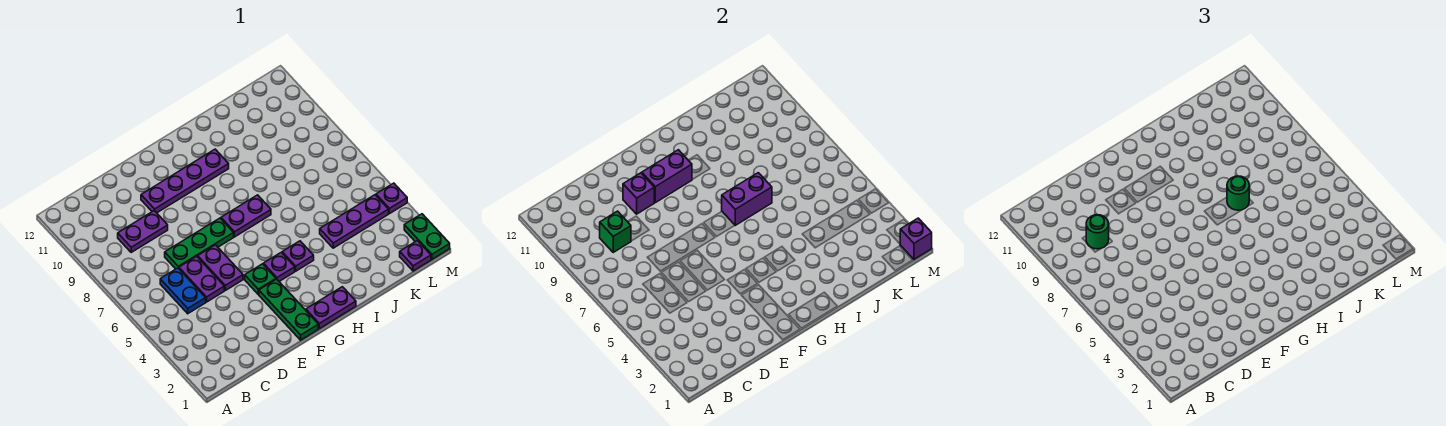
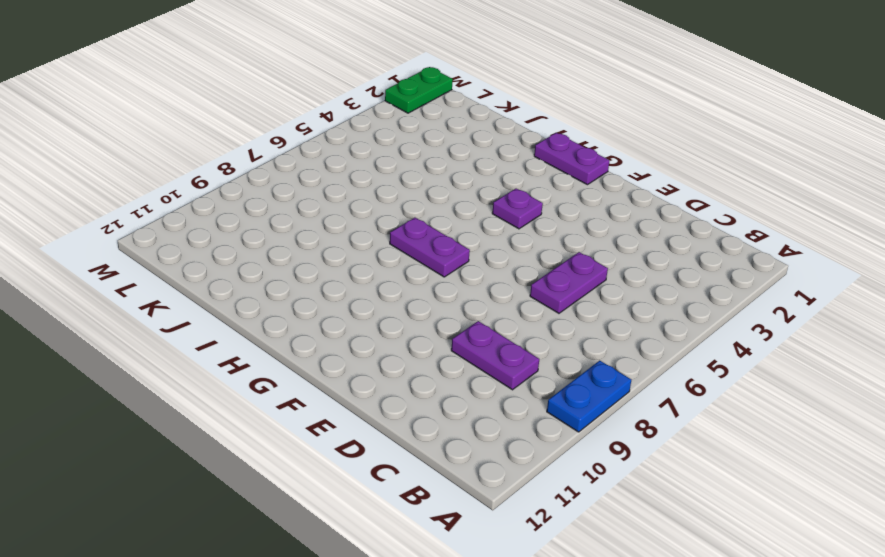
blue plate A8:A9 level 1 -> blue plate C5:C6 level 1
none -> green plate D7:F7 level 1
none -> purple plate E5:E6 level 1
none -> purple plate E10:H10 level 1

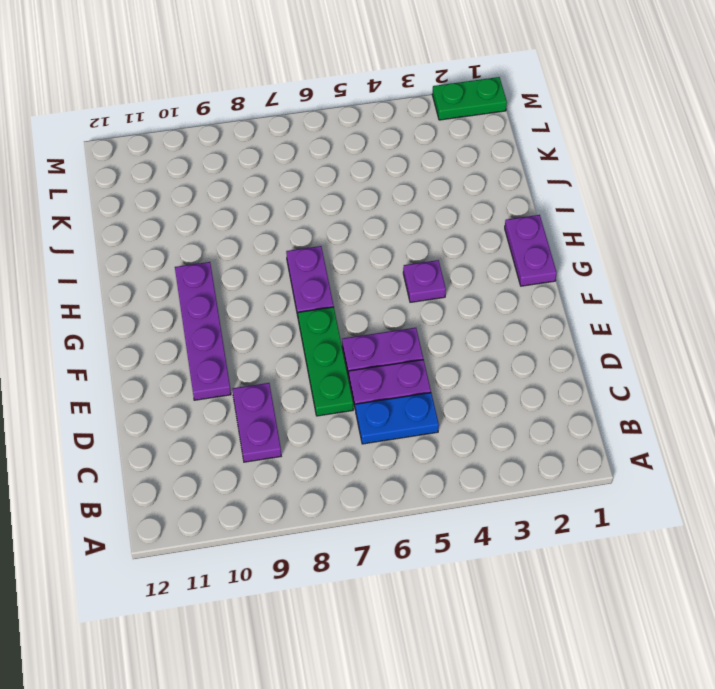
none -> green plate F1:F3 level 1
none -> green plate F4 level 1
none -> purple plate H4 level 1

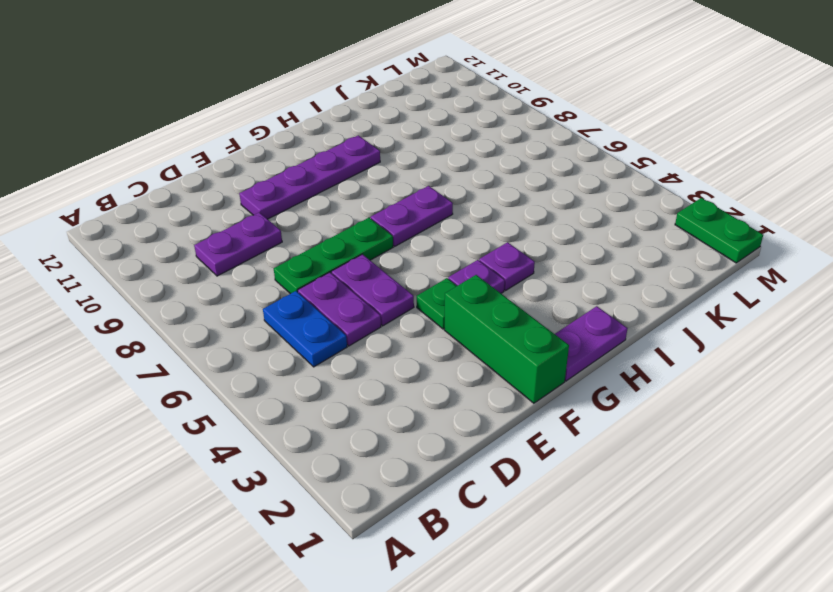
green brick F1:F3 level 1 -> green plate F1:F3 level 1
none -> purple plate J4:L4 level 1
none -> purple plate L1 level 1
none -> purple plate M4 level 1

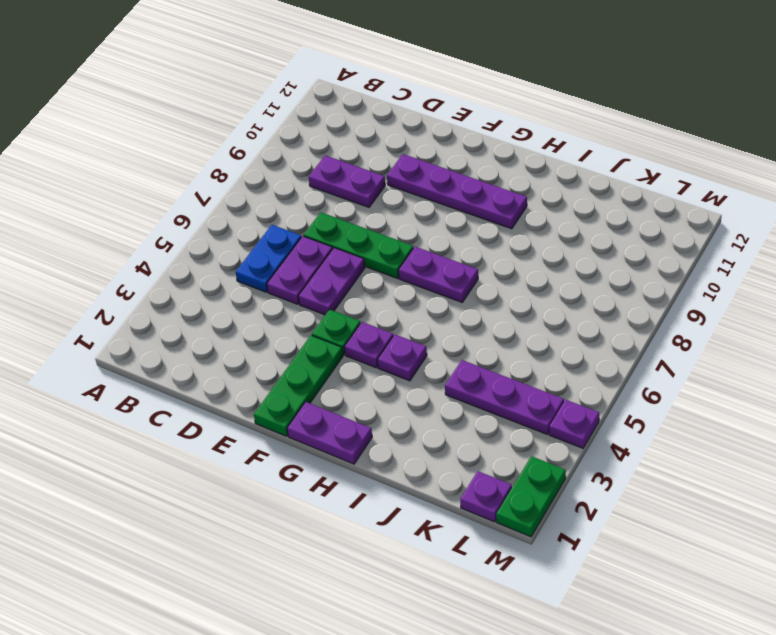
none -> green brick C9 level 2
none -> purple brick E10 level 2
none -> purple brick F10:G10 level 2

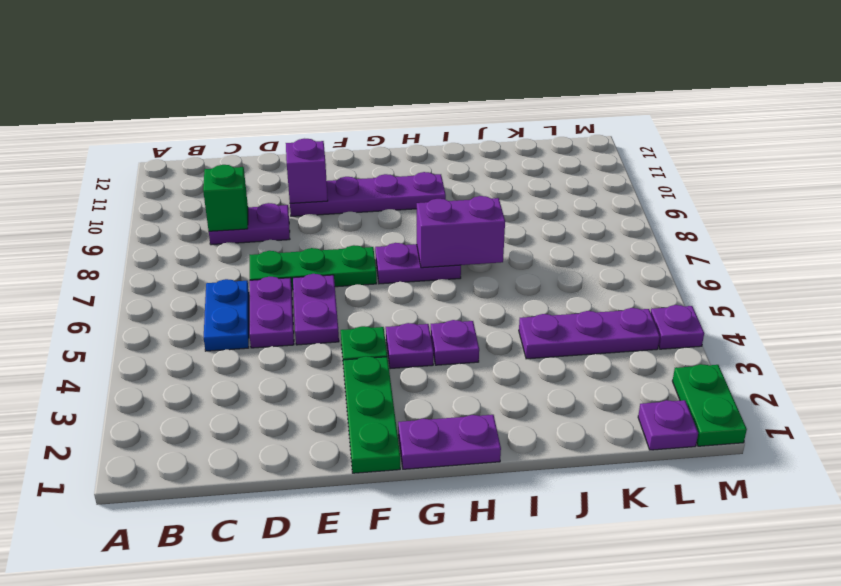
none -> purple brick F10:G10 level 2
none -> purple brick M1 level 2
none -> green round brick C9 level 3

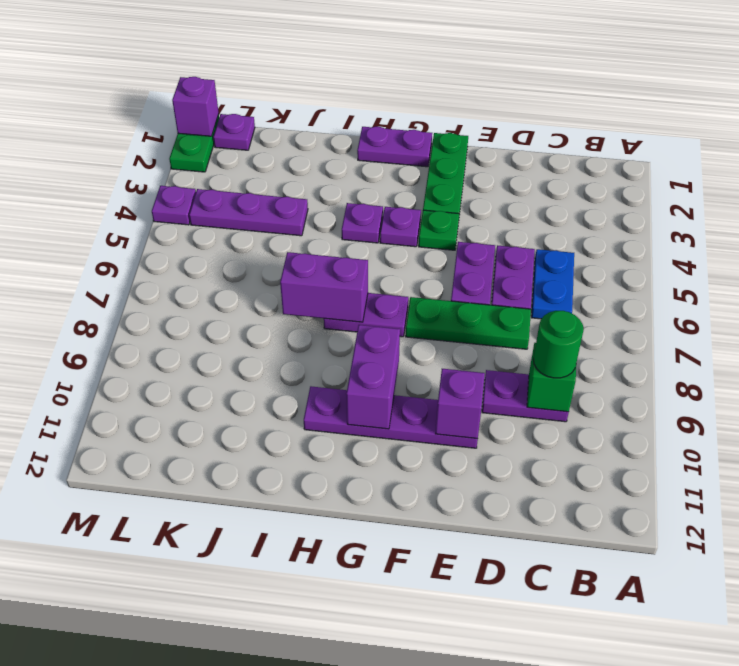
purple brick G9:G10 level 2 -> purple brick F10:G10 level 2
none -> green round brick I7 level 3

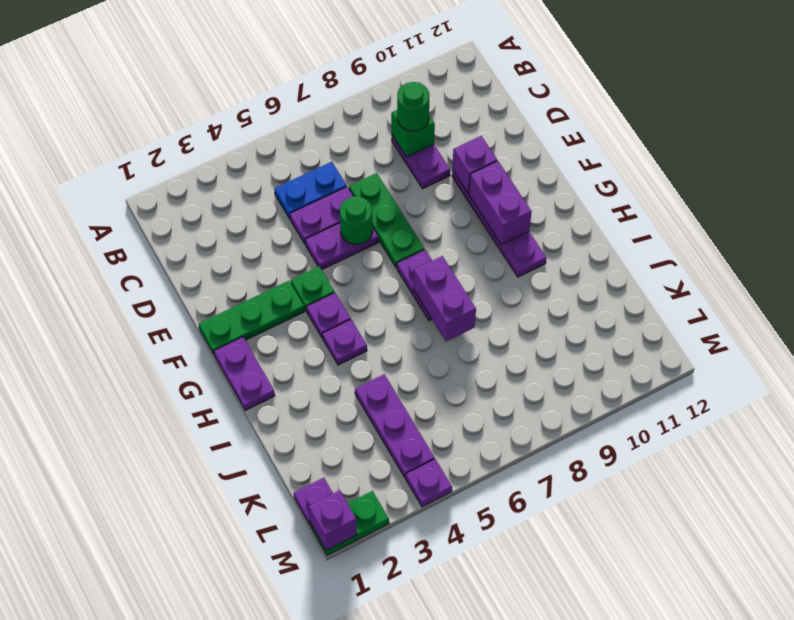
green round brick E6 level 2 -> green round brick I7 level 3

